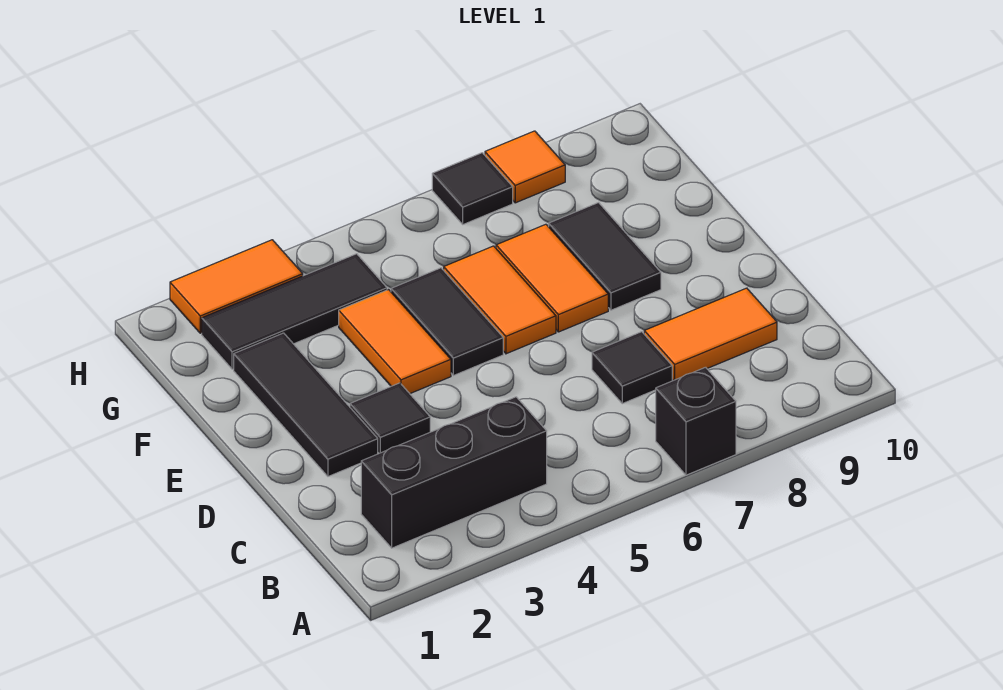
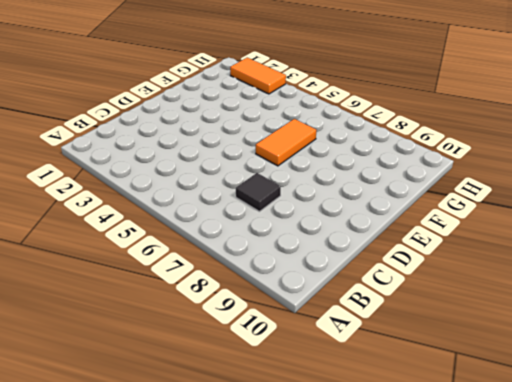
none -> black brick A7 level 1
none -> black brick B2:B4 level 1
none -> orange tile C8:C9 level 1

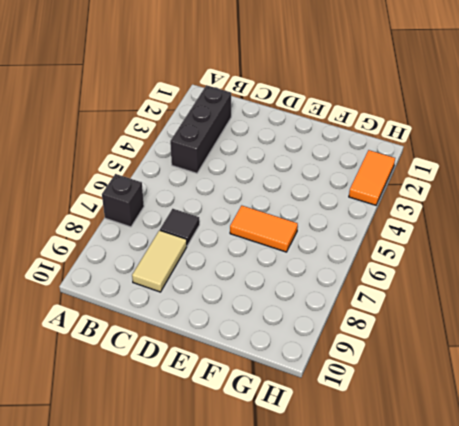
tan tile C8:C9 level 1 -> orange tile C8:C9 level 1
none -> black tile D2:F2 level 1
none -> black tile D3 level 1
none -> orange tile E4:F4 level 1

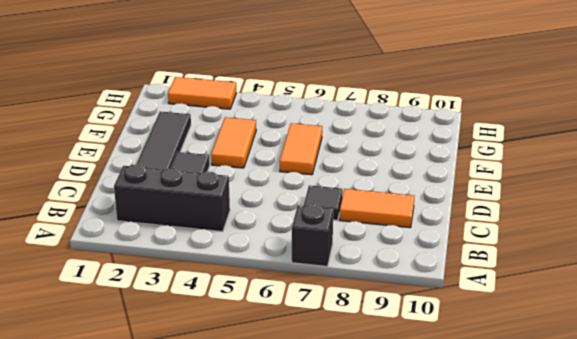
none -> black tile E5:F5 level 1
none -> orange tile E7:F7 level 1
none -> black tile E8:F8 level 1

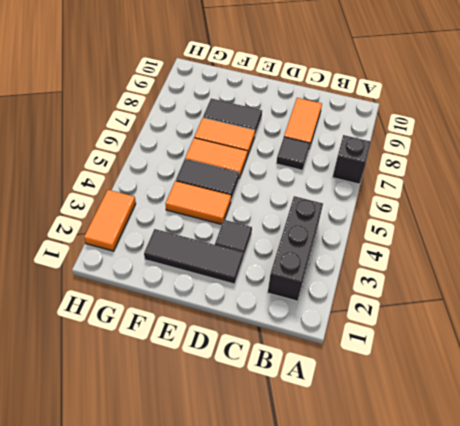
none -> black tile G2:G4 level 1
none -> black tile H7 level 1
none -> orange tile H8 level 1

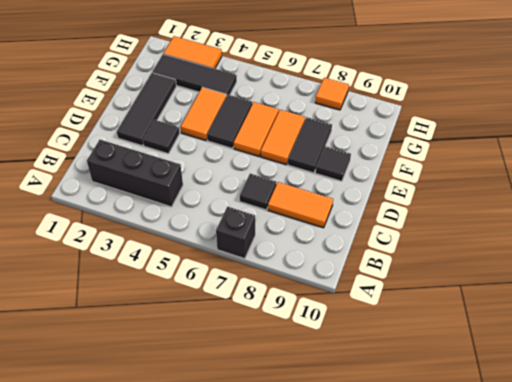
black tile E9 level 1 -> black tile H7 level 1

